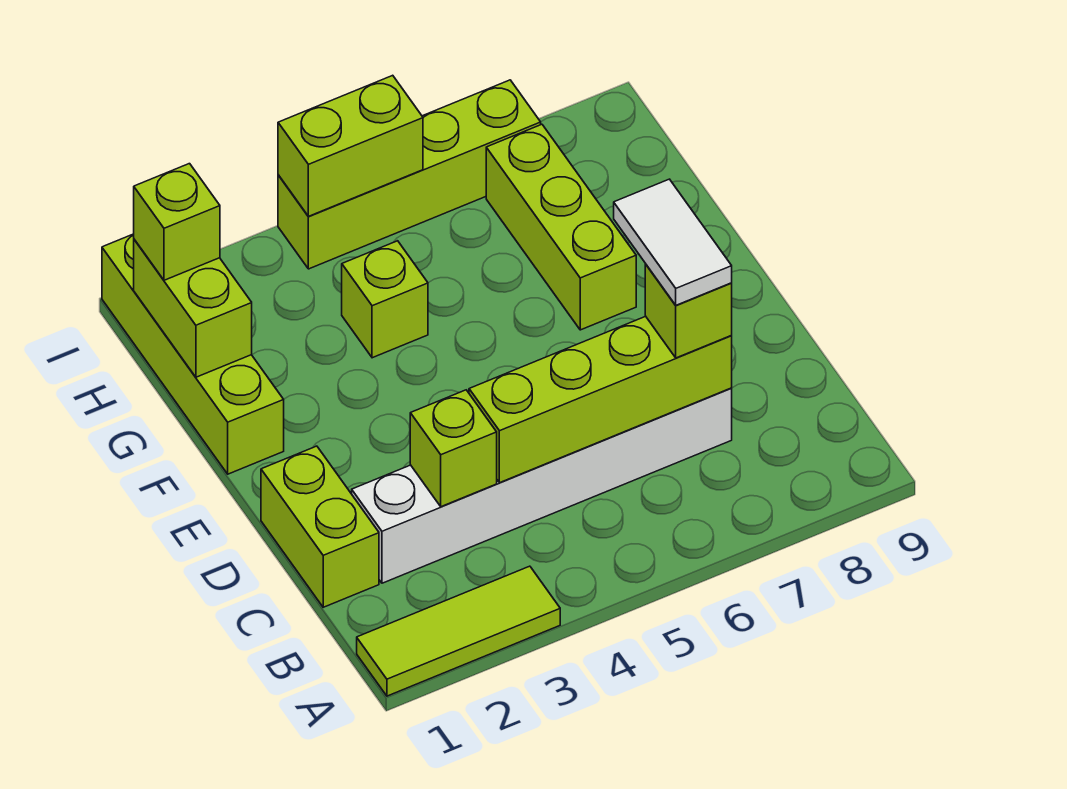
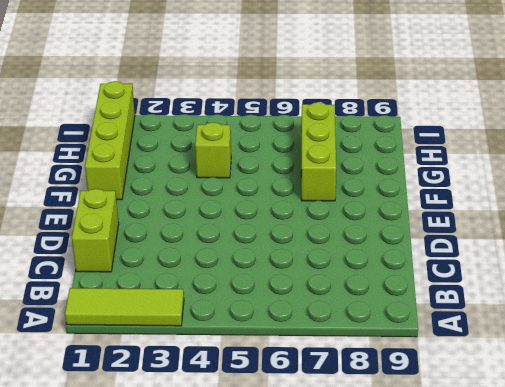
none -> white brick C2:C7 level 1
none -> lime brick I4:I7 level 1
none -> lime brick C3 level 2

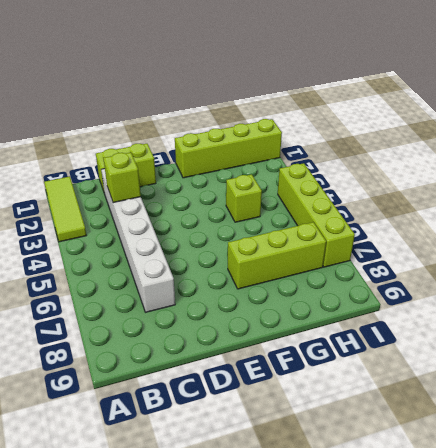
none -> lime brick C4:C7 level 2
none -> lime brick G1:H1 level 2
none -> lime brick I4:I5 level 2

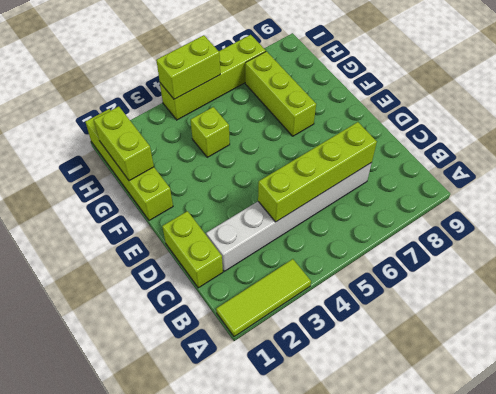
none -> lime brick C3 level 2
none -> lime brick C7 level 3
none -> lime brick H1 level 3

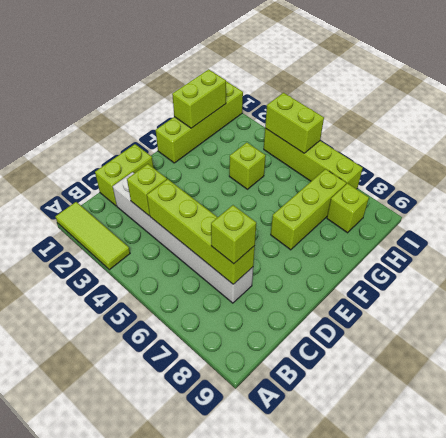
lime brick H8 level 1 -> lime brick H1 level 3
none -> white tile C7:D7 level 4

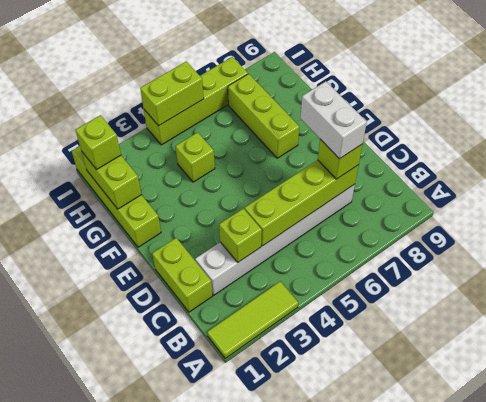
white brick C7:D7 level 4 -> white tile C7:D7 level 4

